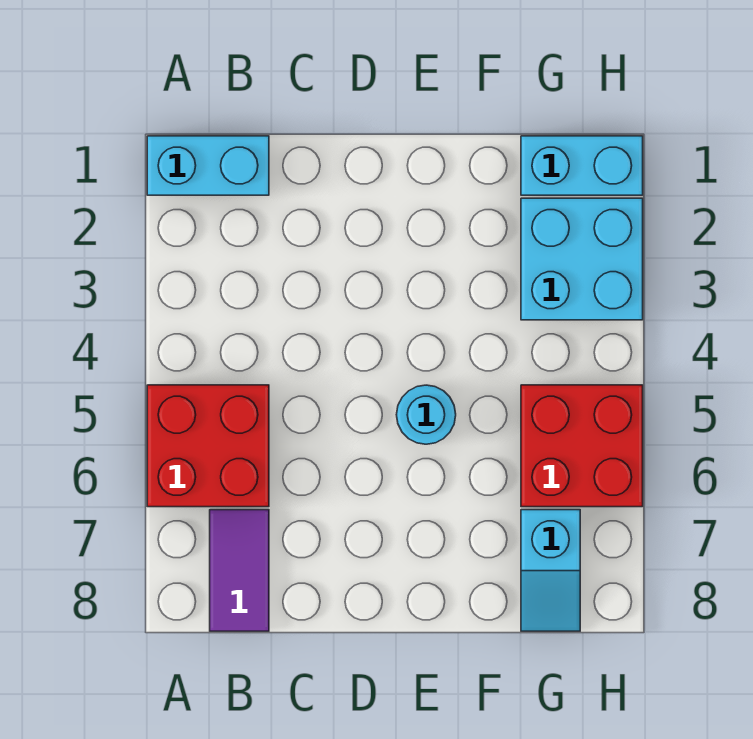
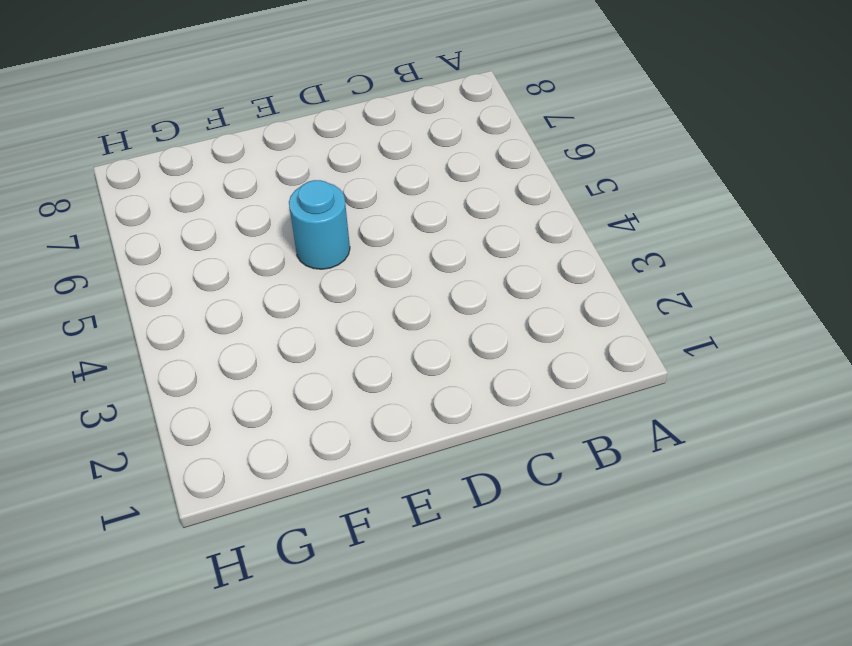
none -> cyan brick A1:B1 level 1
none -> red brick A5:B6 level 1

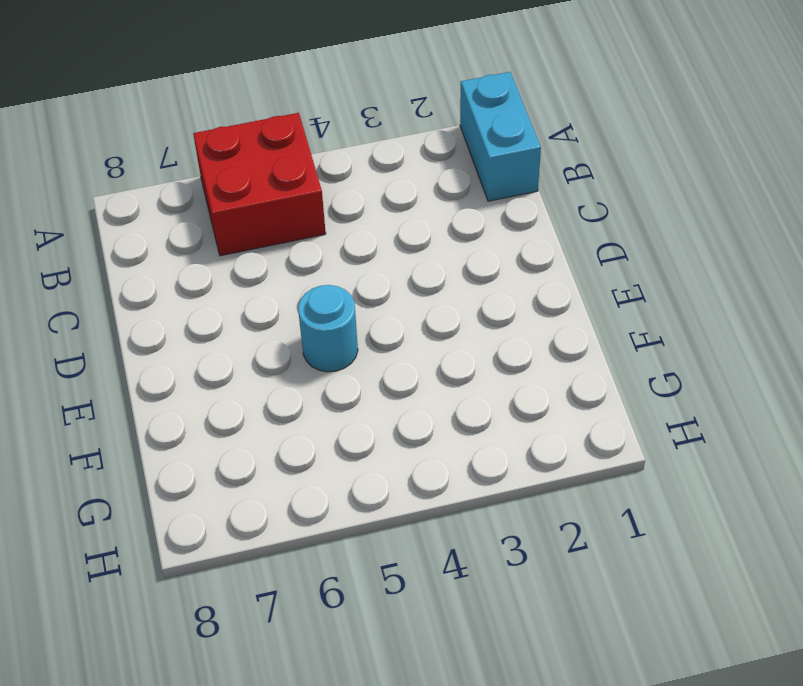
none -> purple tile B7:B8 level 1
none -> cyan brick G1:H1 level 1

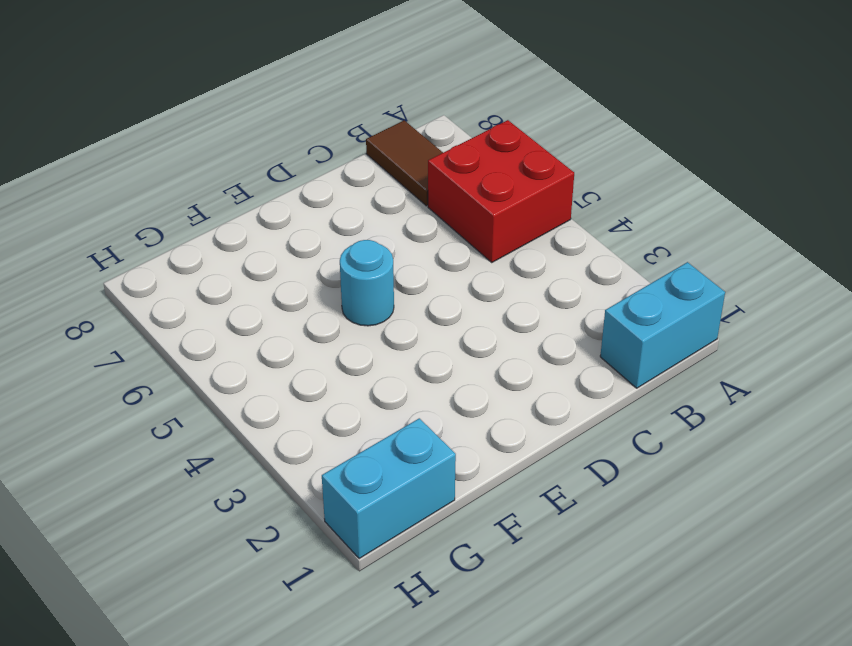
brown tile B7:B8 level 1 -> purple tile B7:B8 level 1
none -> cyan brick G2:H3 level 1
none -> red brick G5:H6 level 1

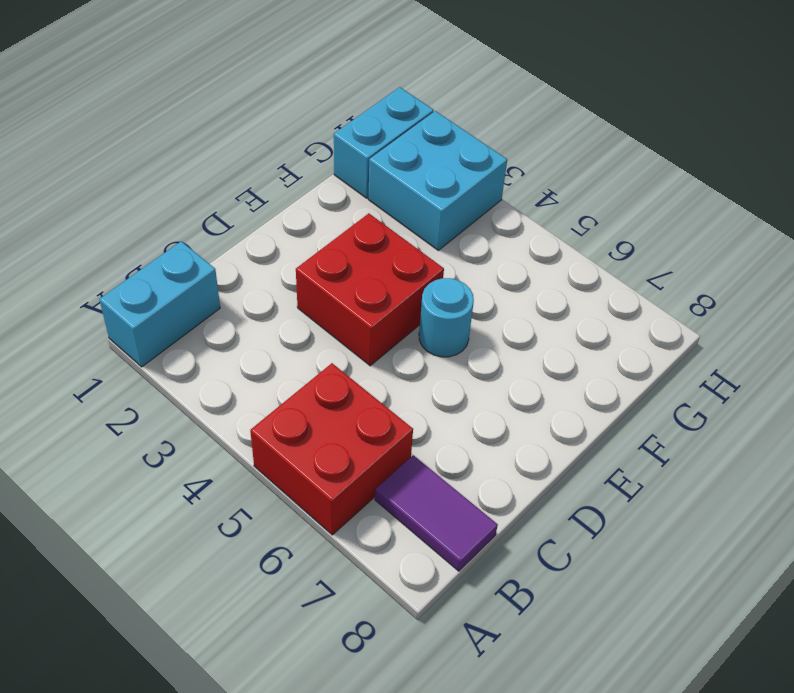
red brick D3:E4 level 1 -> red brick G5:H6 level 1
none -> cyan slope G7:G8 level 1 top 7

